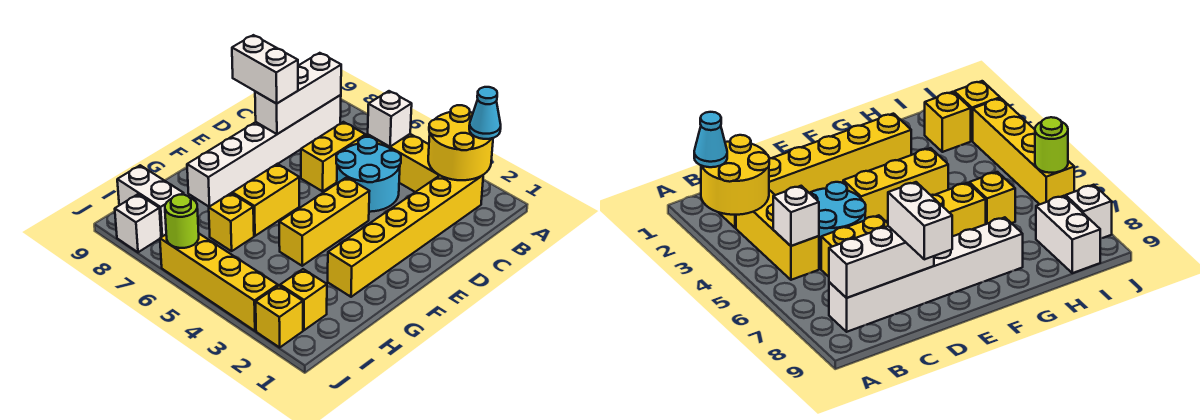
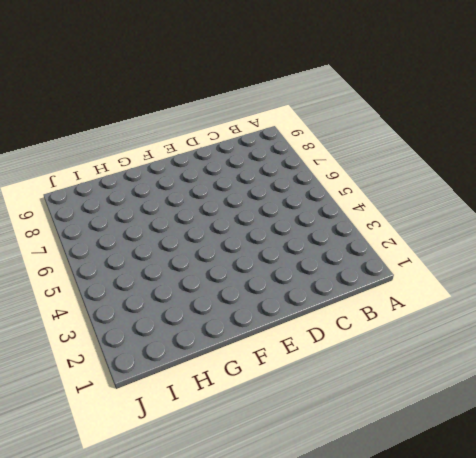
none -> yellow brick B2:G2 level 1
none -> yellow brick B3:B5 level 1
none -> white brick B8:G8 level 1

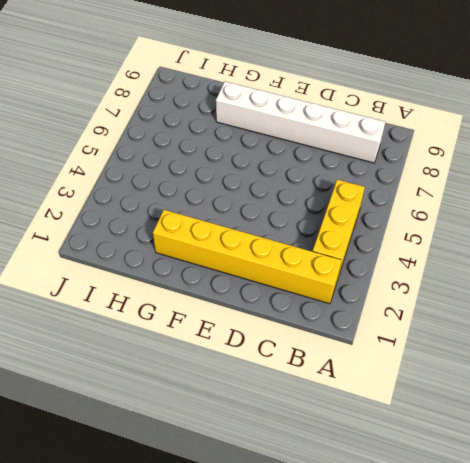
none -> cyan round brick C4:D5 level 1
none -> yellow brick C6:D6 level 1
none -> yellow brick E4:G4 level 1

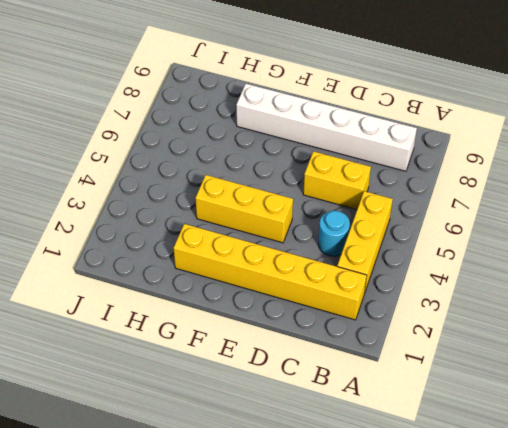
cyan round brick C4 level 1 -> cyan round brick C4:D5 level 1
none -> yellow brick F6:G6 level 1
none -> yellow brick H6 level 1
none -> yellow brick I2 level 1

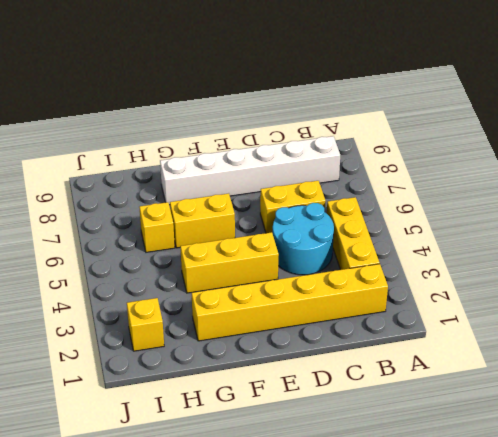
none -> white brick I8:I9 level 1
none -> yellow brick J2 level 1
none -> yellow brick J3:J6 level 1

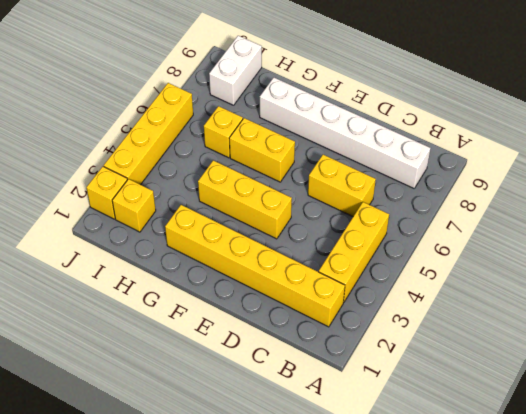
none -> cyan round brick C4:D5 level 1
none -> white brick J8 level 1
none -> yellow round brick A2:B3 level 2

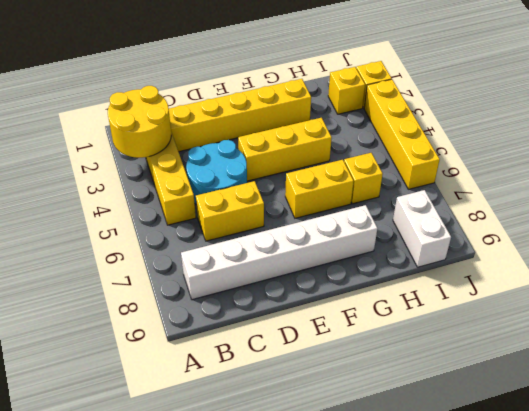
none -> white brick J8 level 1
none -> white brick B5 level 2
none -> white brick B8:D8 level 2

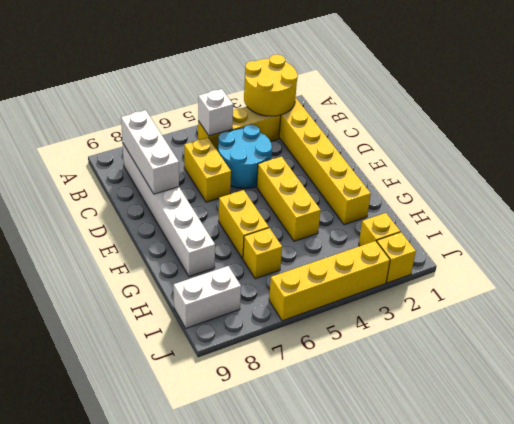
none -> white brick J8 level 1
none -> lime round brick J6 level 2
none -> cyan cone A2 level 3

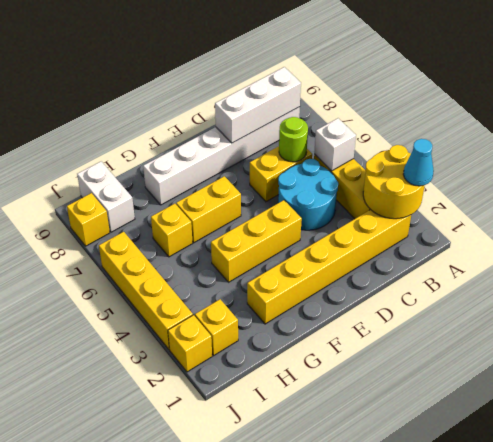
lime round brick C6 level 2 -> lime round brick J6 level 2
yellow brick J8 level 1 -> white brick J8 level 1
none -> white brick D8:D9 level 3

